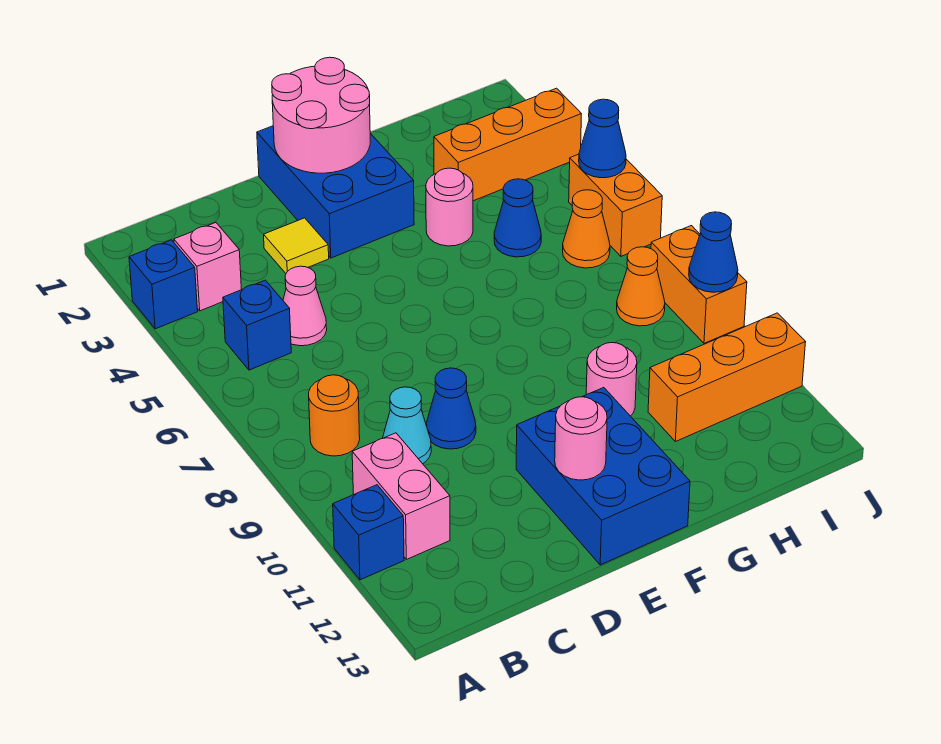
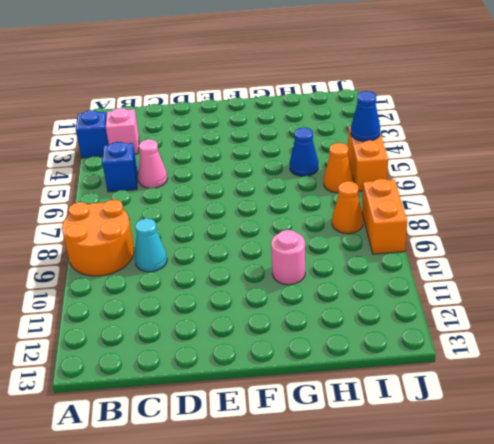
orange round brick A8:B9 level 1 -> orange round brick B8 level 1
none -> blue brick A11 level 1
none -> pink brick B10:B11 level 1
none -> yellow tile D3 level 1

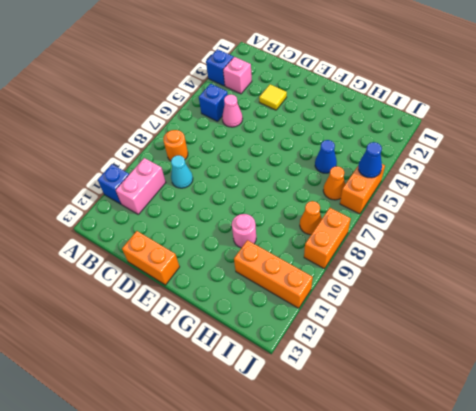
orange brick D13:E13 level 1 -> blue brick E11:F13 level 1
none -> blue cone D9 level 1
none -> blue brick E1:F3 level 1
none -> pink round brick G4 level 1

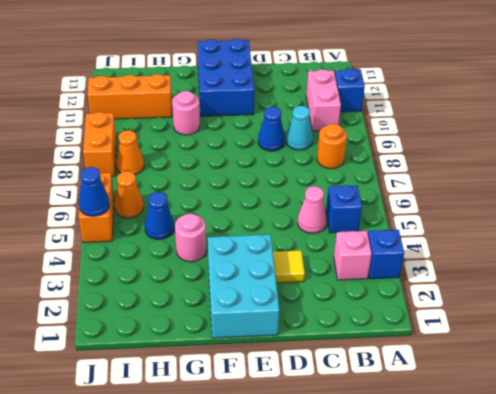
cyan brick E1:F3 level 1 -> blue brick E1:F3 level 1
none -> orange brick H3:J3 level 1
none -> pink round brick E1:F2 level 2
none -> pink round brick E12 level 2

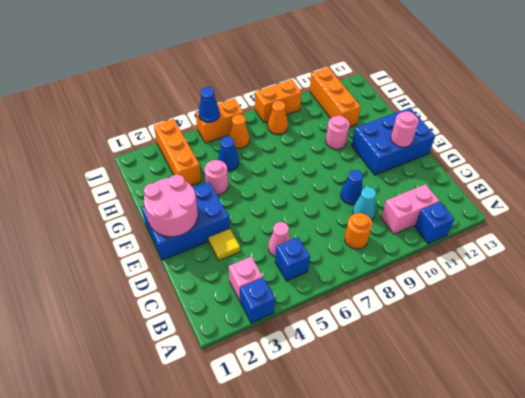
none -> blue cone J9 level 2

